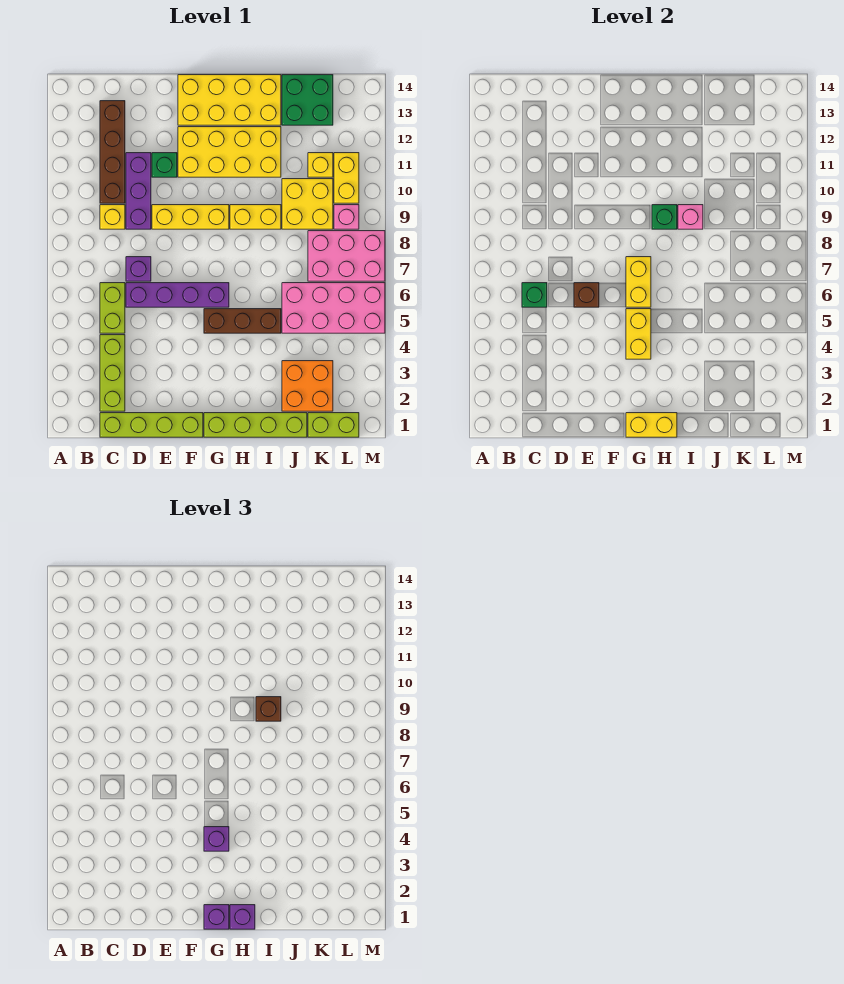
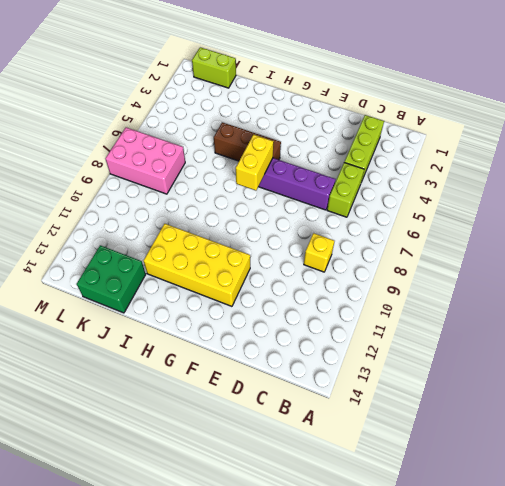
none -> lime brick C1:F1 level 1
none -> brown brick C10:C13 level 1
none -> purple brick D7 level 1
none -> purple brick D9:D11 level 1

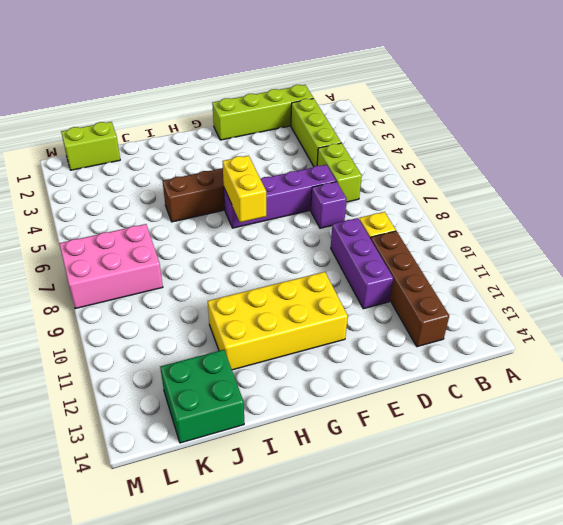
none -> yellow brick E9:G9 level 1
none -> green brick E11 level 1
none -> yellow brick F13:I14 level 1
none -> lime brick G1:J1 level 1

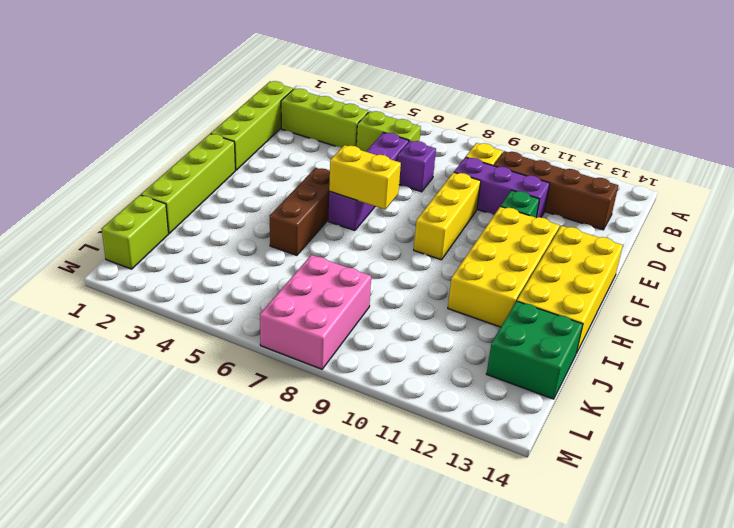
none -> yellow brick H9:I9 level 1
none -> orange brick J2:K3 level 1
none -> pink brick J5:M6 level 1
none -> yellow brick J9:K10 level 1

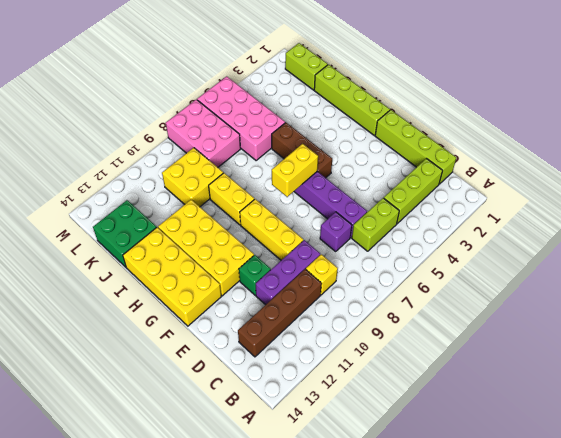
none -> orange brick J2:K3 level 1
none -> yellow brick K11 level 1
none -> pink brick L9 level 1
none -> yellow brick L10:L11 level 1

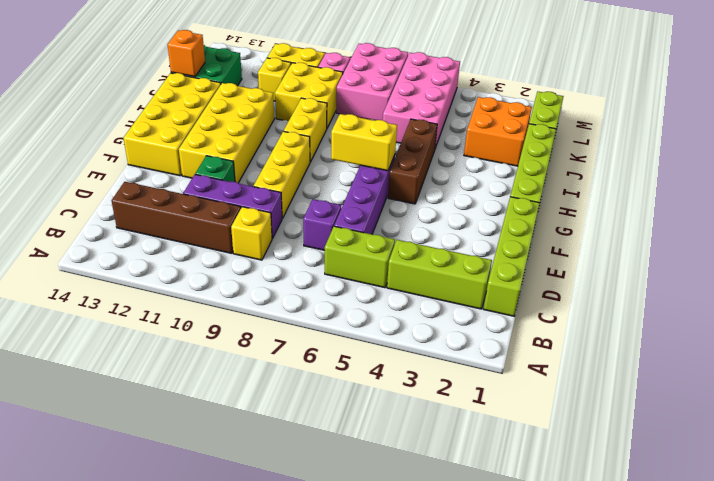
orange brick J14 level 2 -> none
none -> green brick C6 level 2
none -> brown brick E6 level 2
none -> yellow brick G1:H1 level 2
none -> yellow brick G4:G5 level 2

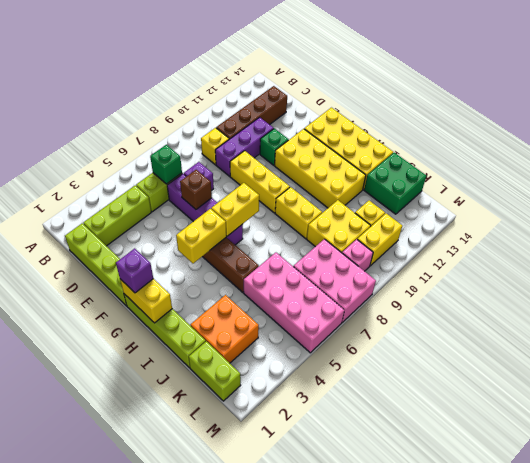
none -> green brick H9 level 2
none -> pink brick I9 level 2
none -> purple brick G4 level 3
none -> purple brick H1 level 3

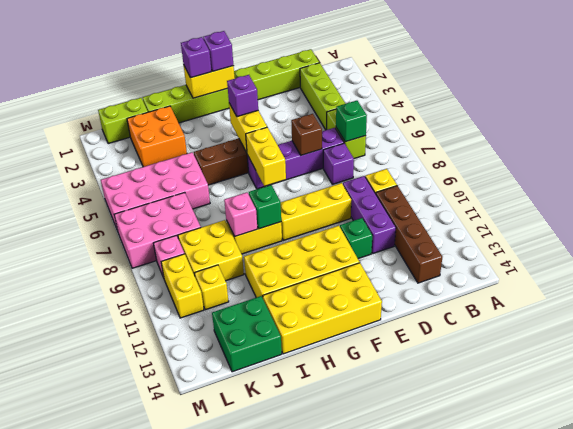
none -> brown brick I9 level 3

